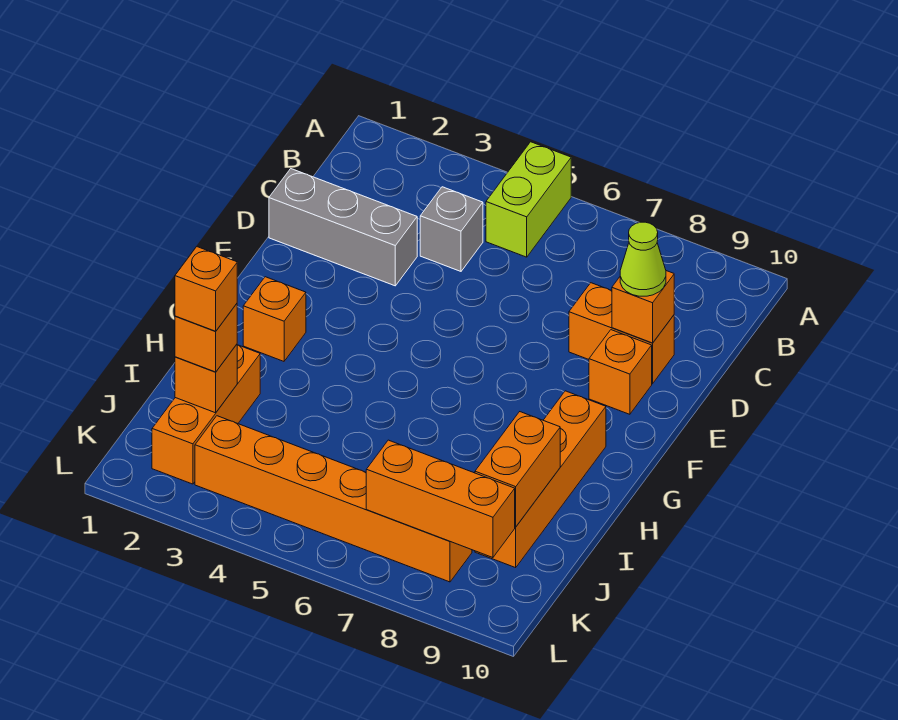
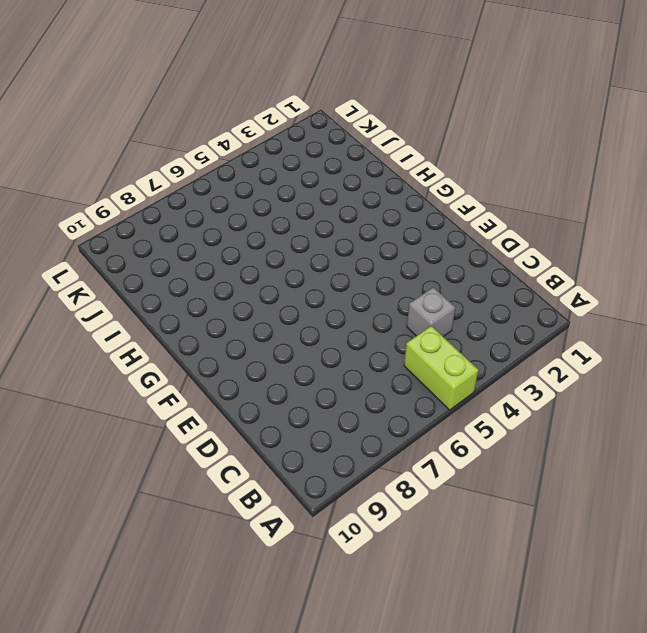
none -> grey brick D1:D3 level 1
none -> orange brick D8:D9 level 1
none -> orange brick E9 level 1

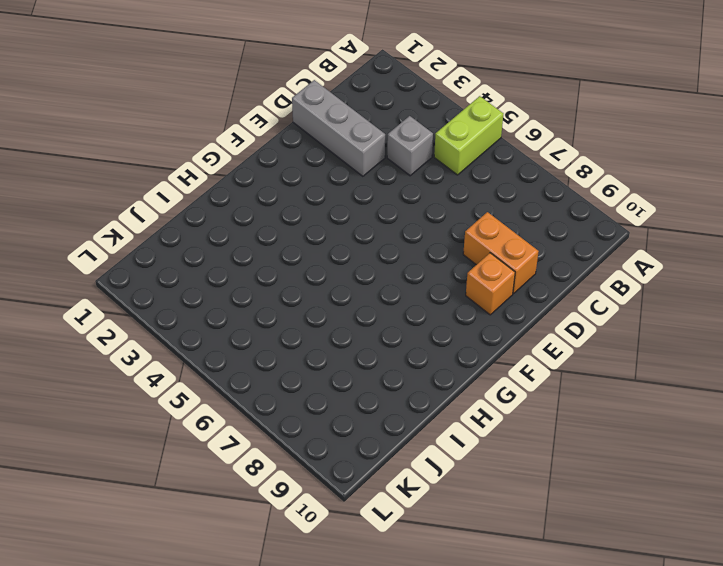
none -> orange brick G2 level 1
none -> orange brick G9:J9 level 1
none -> orange brick I2:K2 level 1

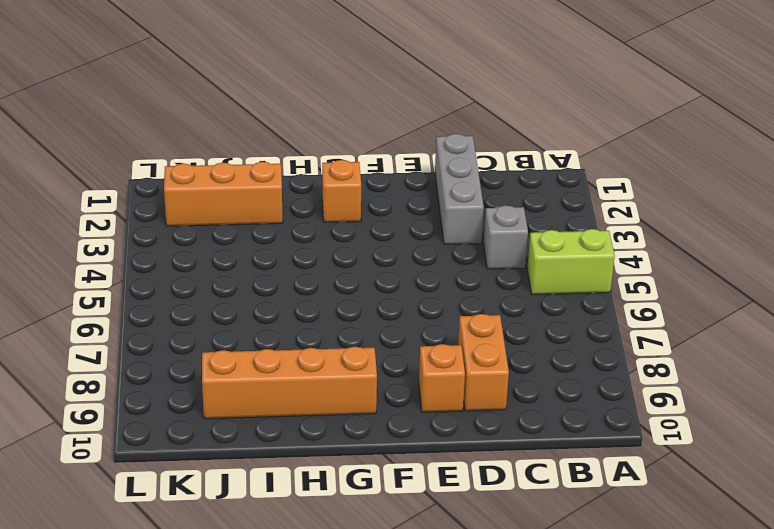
none -> orange brick K3:K8 level 1
none -> orange brick D9 level 2
none -> orange brick I9:J9 level 2

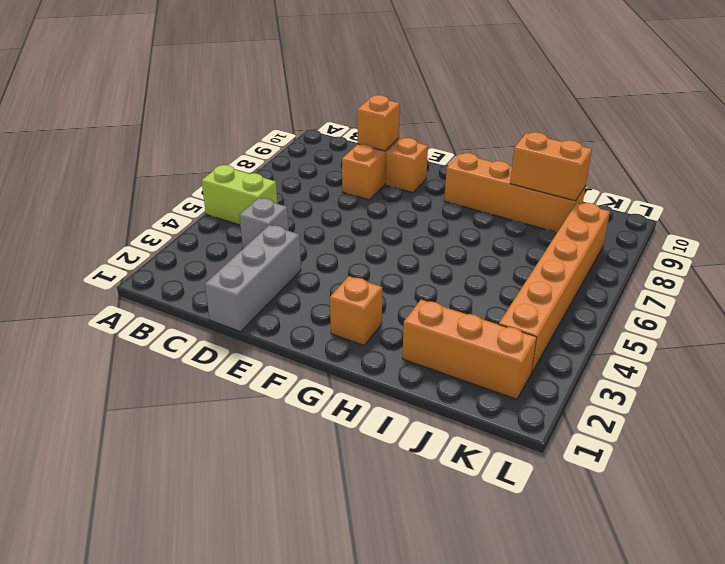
none -> orange brick J2 level 2
none -> orange brick K7:K9 level 2
none -> lime cone D9 level 3

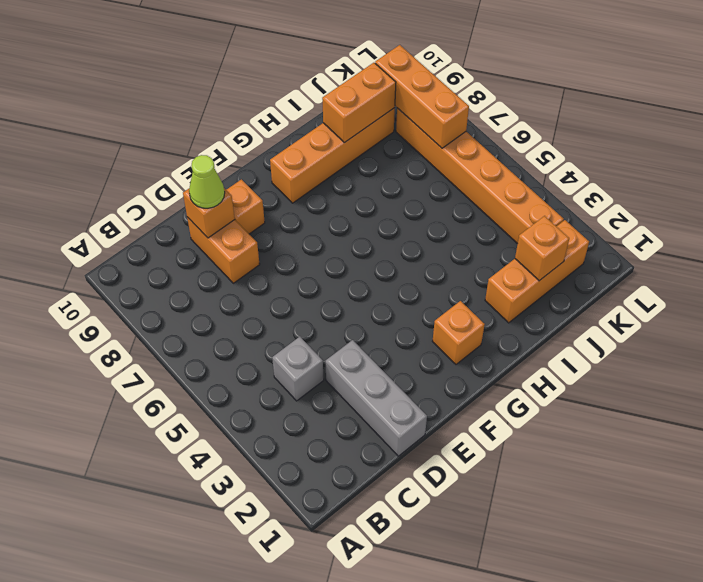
none -> lime brick A5:B5 level 1
none -> orange brick J2 level 3
none -> orange brick J2 level 4

